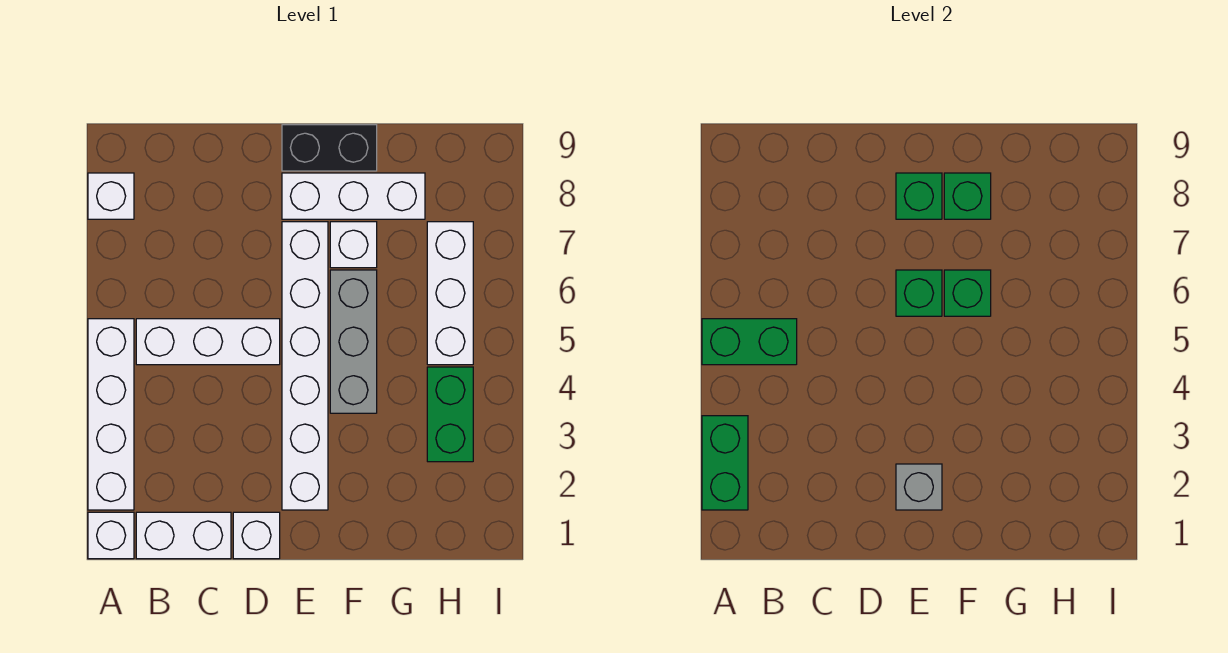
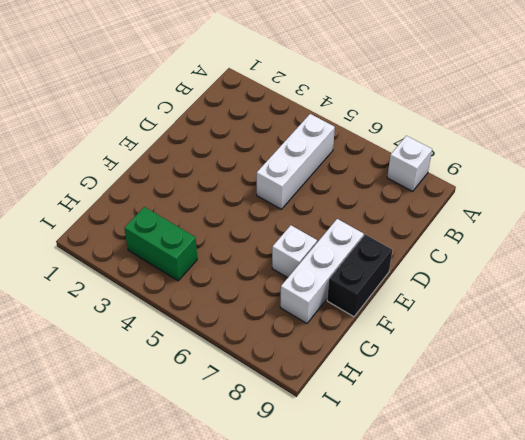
none -> white brick A1 level 1
none -> white brick A2:A5 level 1
none -> white brick B1:C1 level 1

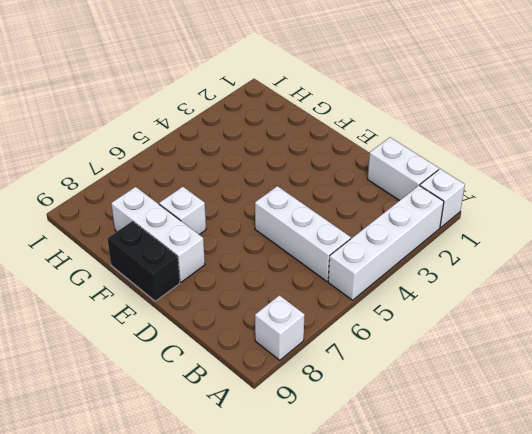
none -> white brick D1 level 1
none -> white brick E2:E7 level 1
none -> grey brick F4:F6 level 1

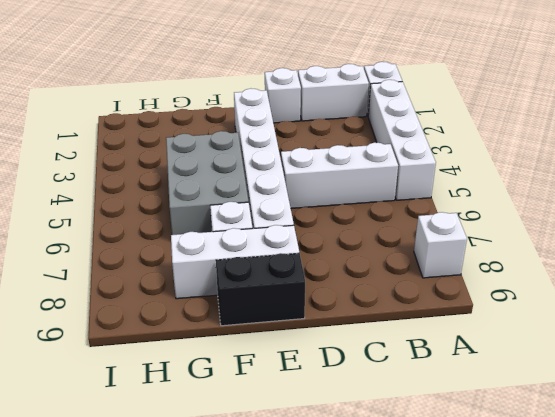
grey brick F4:G6 level 1 -> grey brick F4:F6 level 1
none -> green brick H3:H4 level 1
none -> white brick H5:H7 level 1
none -> green brick A2:A3 level 2

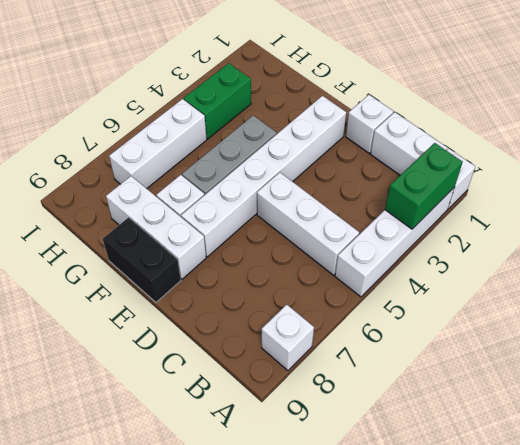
none -> green brick A5:B5 level 2
none -> grey brick E2 level 2
none -> green brick E6 level 2

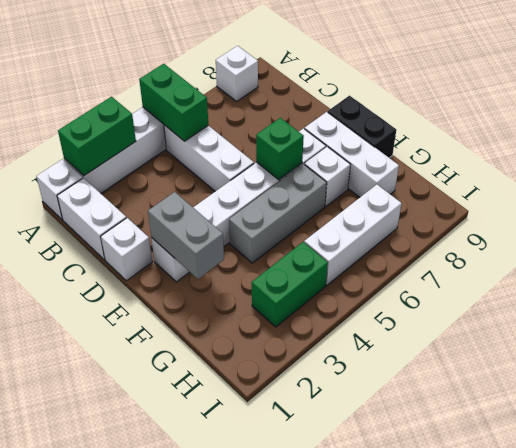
grey brick E2:F2 level 2 -> grey brick E2 level 2
none -> green brick E8 level 2
none -> green brick F6 level 2
none -> green brick F8 level 2

